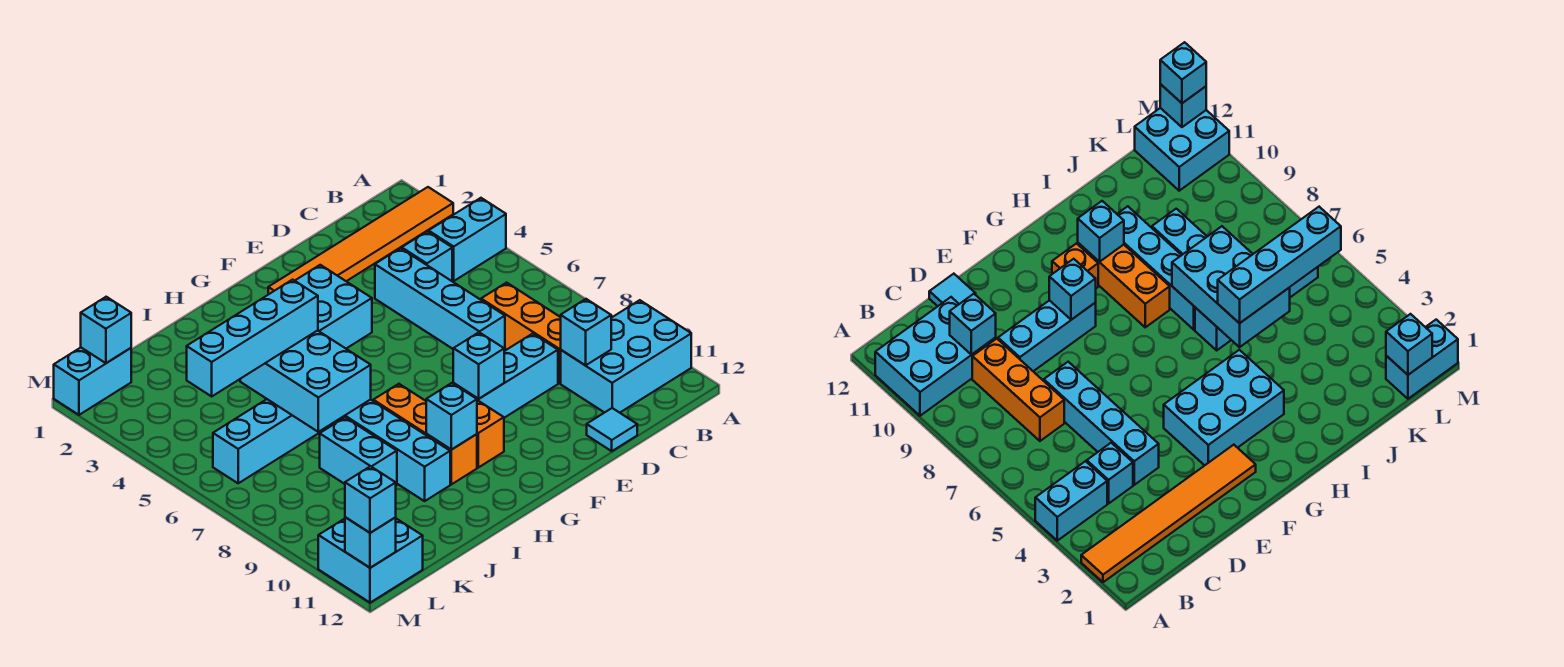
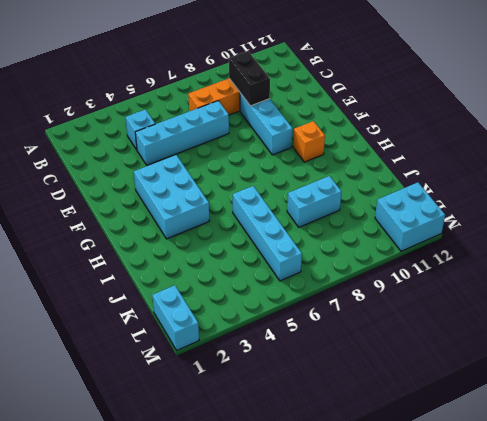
black brick C9:D9 level 2 -> none
none -> orange tile A2:F2 level 1
none -> cyan brick A4:B4 level 1
none -> cyan brick A10:C11 level 1

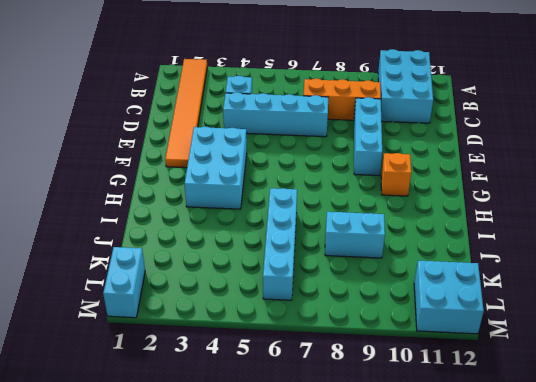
none -> cyan brick A4:B4 level 1
none -> cyan tile D12 level 1
none -> orange brick H8:H10 level 1

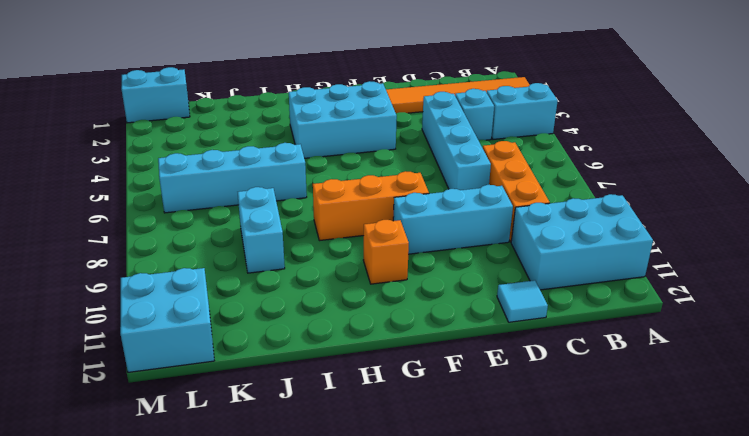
orange brick F8:H8 level 1 -> orange brick H8:H10 level 1
none -> cyan brick I7:I10 level 1
none -> cyan brick C10 level 2
none -> cyan brick F9 level 2

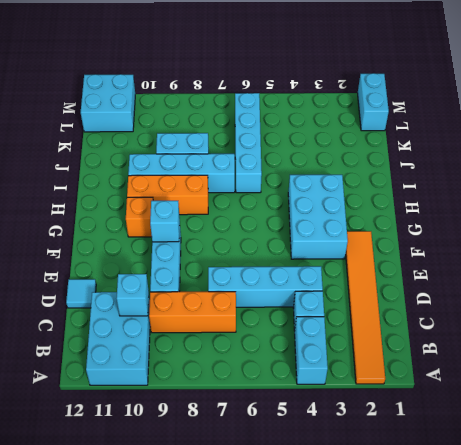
none -> cyan brick H10 level 2
none -> cyan brick I5:J7 level 2
none -> cyan brick L1 level 2

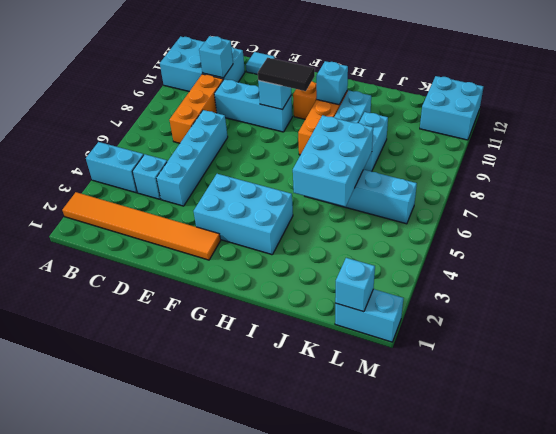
black tile F9:G9 level 3 -> none
none -> cyan brick M12 level 2
none -> cyan brick I5:L5 level 3
none -> cyan brick M12 level 3

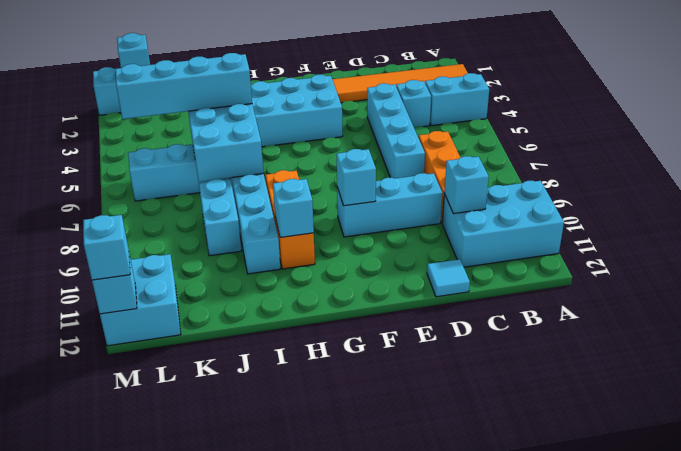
none -> orange brick G10 level 1

